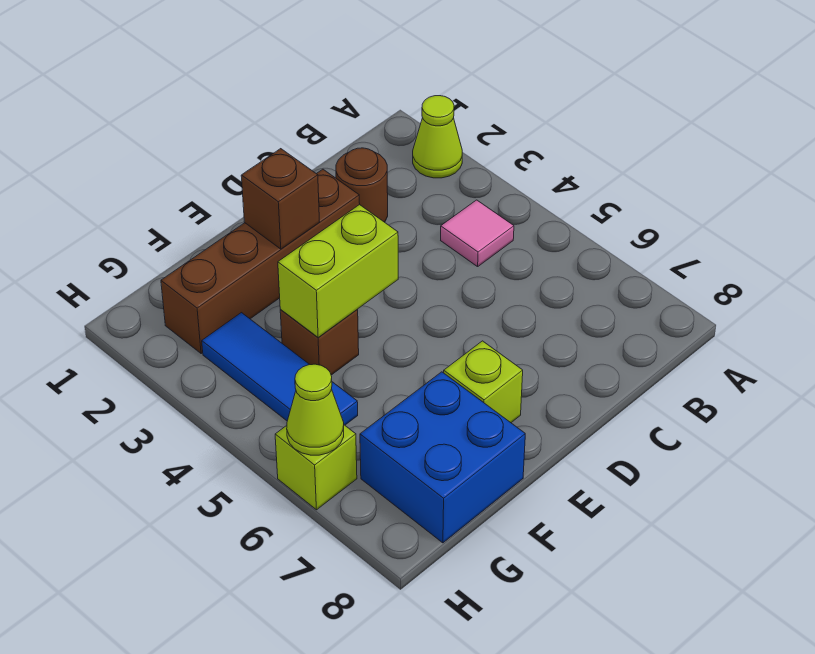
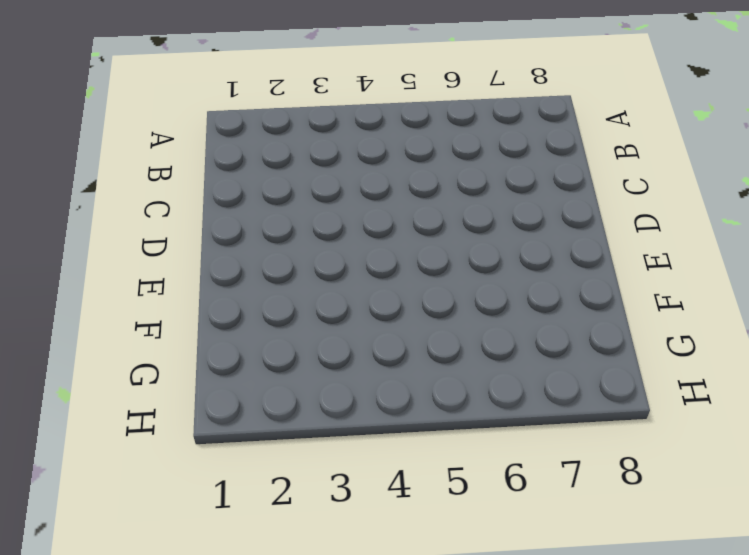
none -> lime cone A2 level 1
none -> pink tile B4 level 1
none -> brown round brick C2 level 1

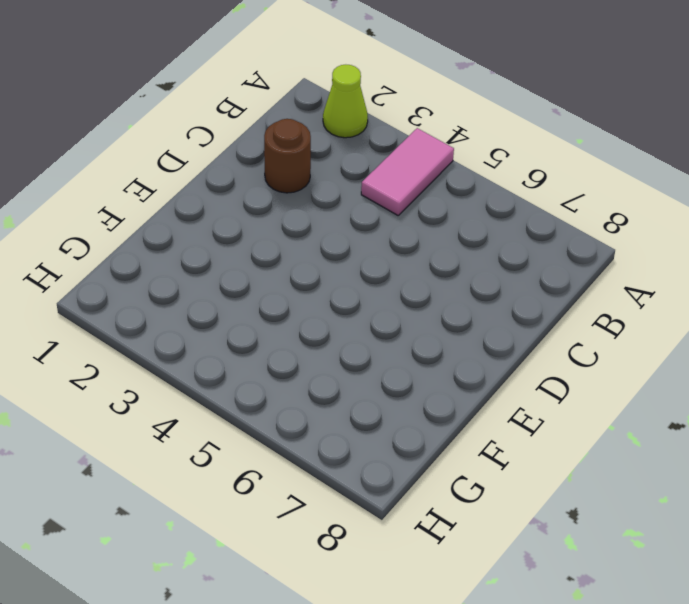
pink tile A4:B4 level 1 -> pink tile B4 level 1
none -> brown brick D2:G2 level 1
none -> lime brick E7 level 1
none -> brown brick F4 level 1

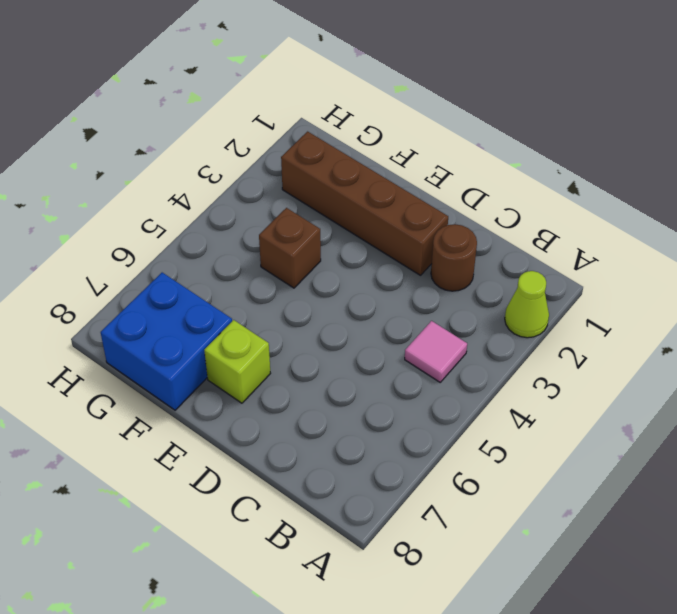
none -> blue tile G3:G5 level 1
none -> lime brick H6 level 1
none -> brown brick E2 level 2

